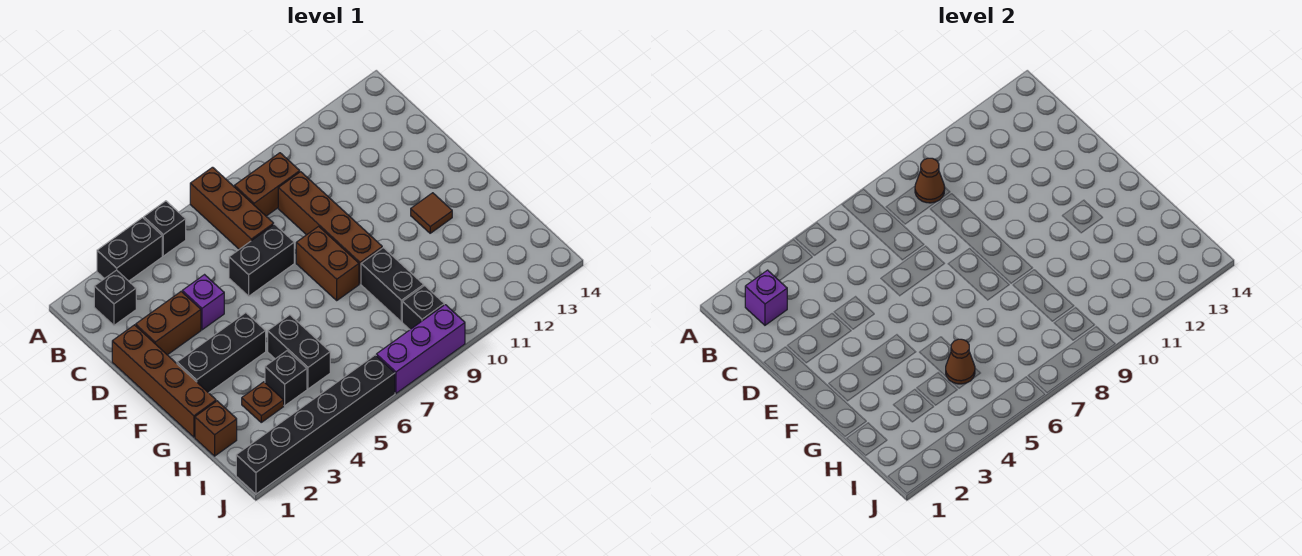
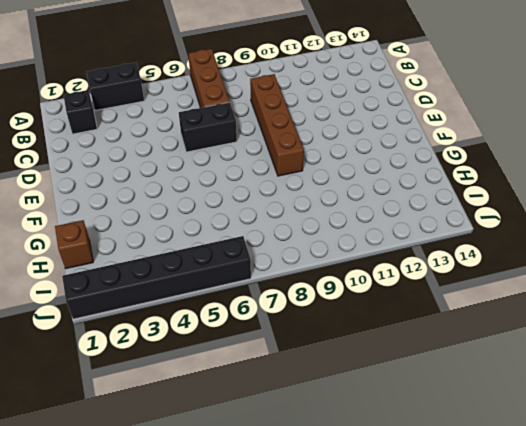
none -> black brick A5 level 1
none -> brown brick B8:B9 level 1
none -> brown brick D1:G1 level 1

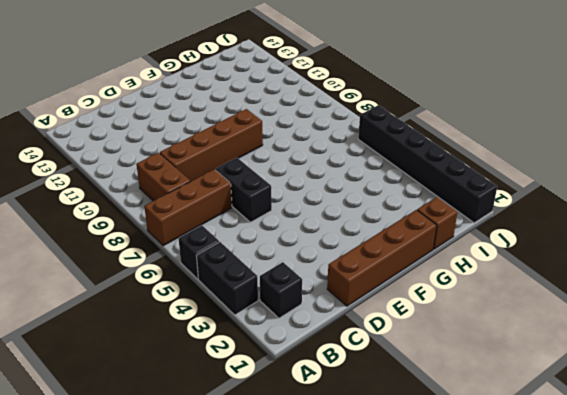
none -> brown brick D2:D3 level 1
none -> purple brick D4 level 1
none -> brown brick E8:F8 level 1

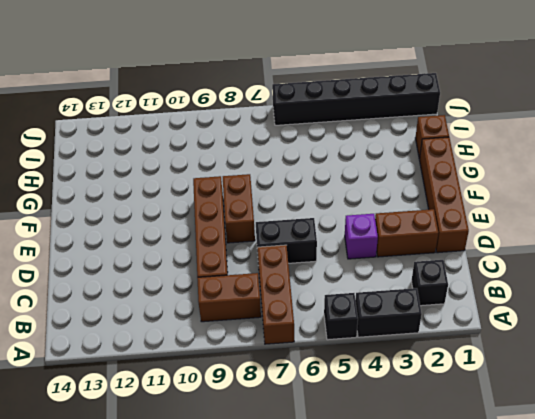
none -> black brick F2:F4 level 1
none -> brown tile F12 level 1
none -> black brick G5:H5 level 1

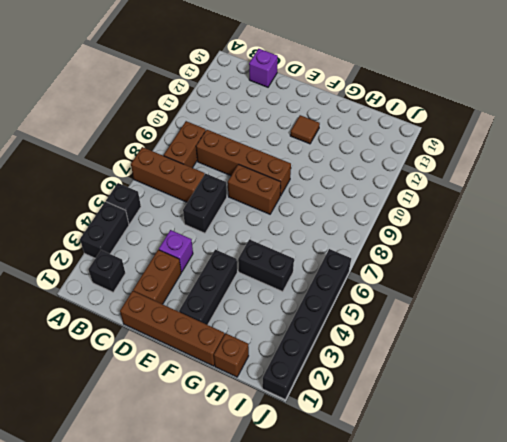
purple brick C14 level 1 -> purple brick B2 level 2
none -> black brick G9:H9 level 1
none -> brown plate H3 level 1
none -> black brick H4 level 1

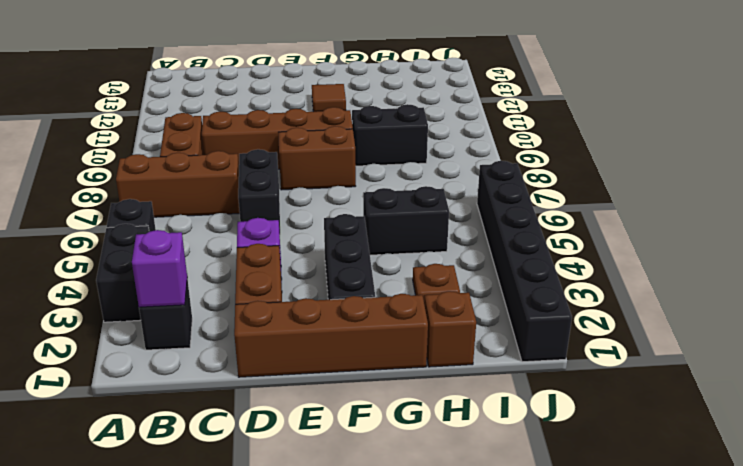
none -> black brick H4 level 1
none -> black brick I9 level 1
none -> purple brick J7:J9 level 1

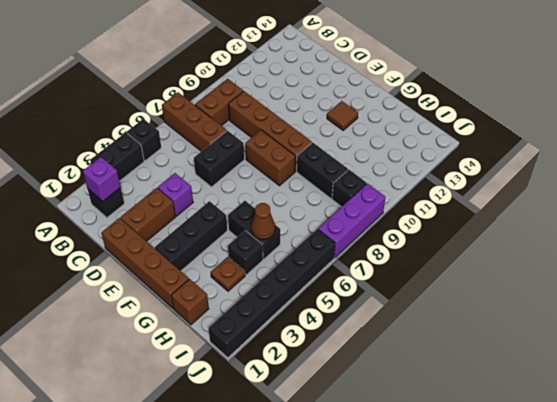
none -> brown cone B9 level 2

